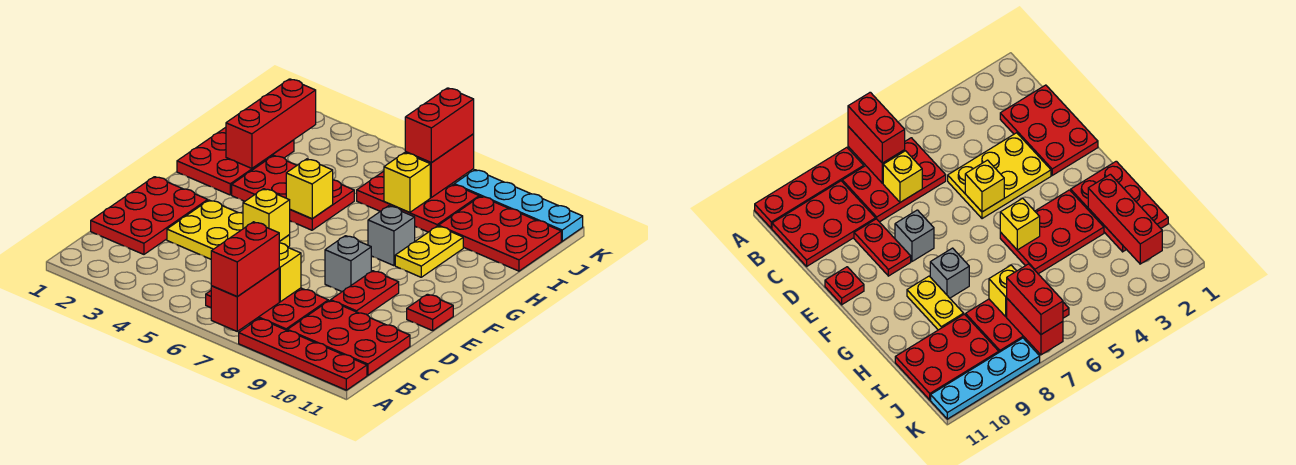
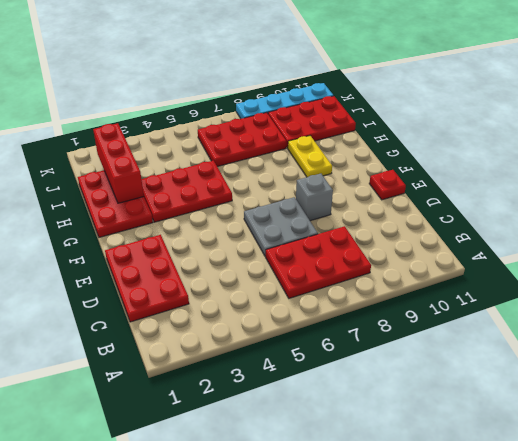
grey plate D6:E7 level 1 -> none
none -> red plate A8:A11 level 1
none -> red plate B9:C11 level 1
none -> yellow plate D3:E5 level 1

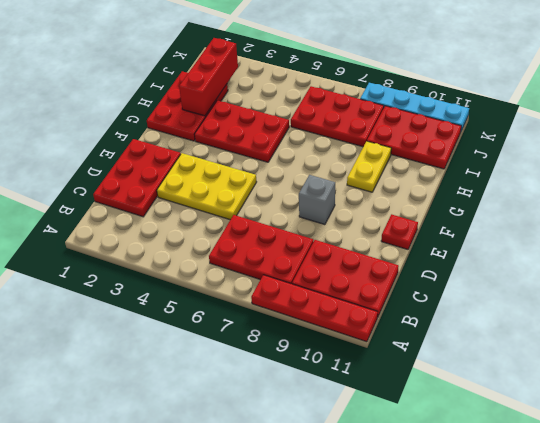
none -> red plate D9:E9 level 1
none -> grey brick G8 level 1
none -> red brick A7:B7 level 2

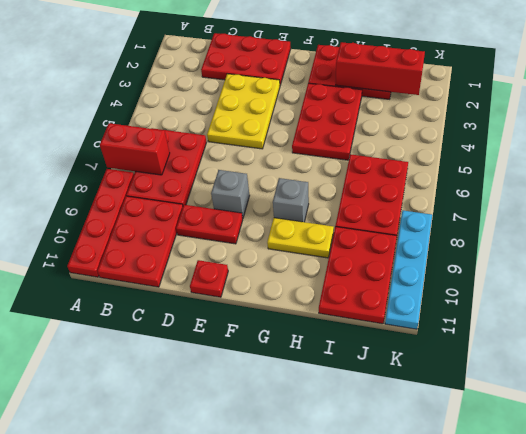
none -> yellow brick C7 level 2
none -> yellow brick E5 level 2
none -> yellow brick G5 level 2

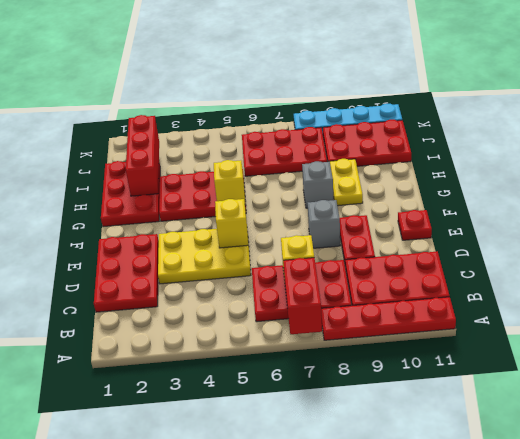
none -> yellow brick I7 level 2
none -> red brick J7:K7 level 2
none -> red brick A7:B7 level 3

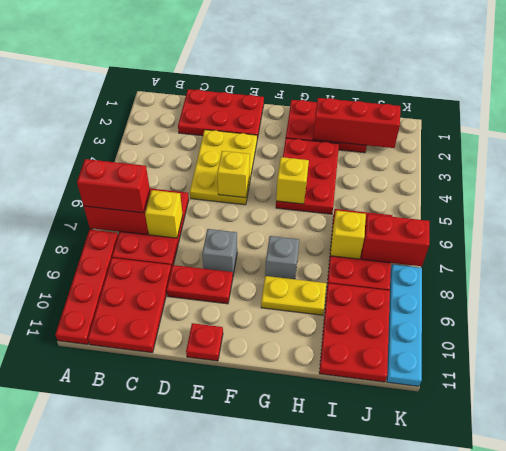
none -> red brick J7:K7 level 3

